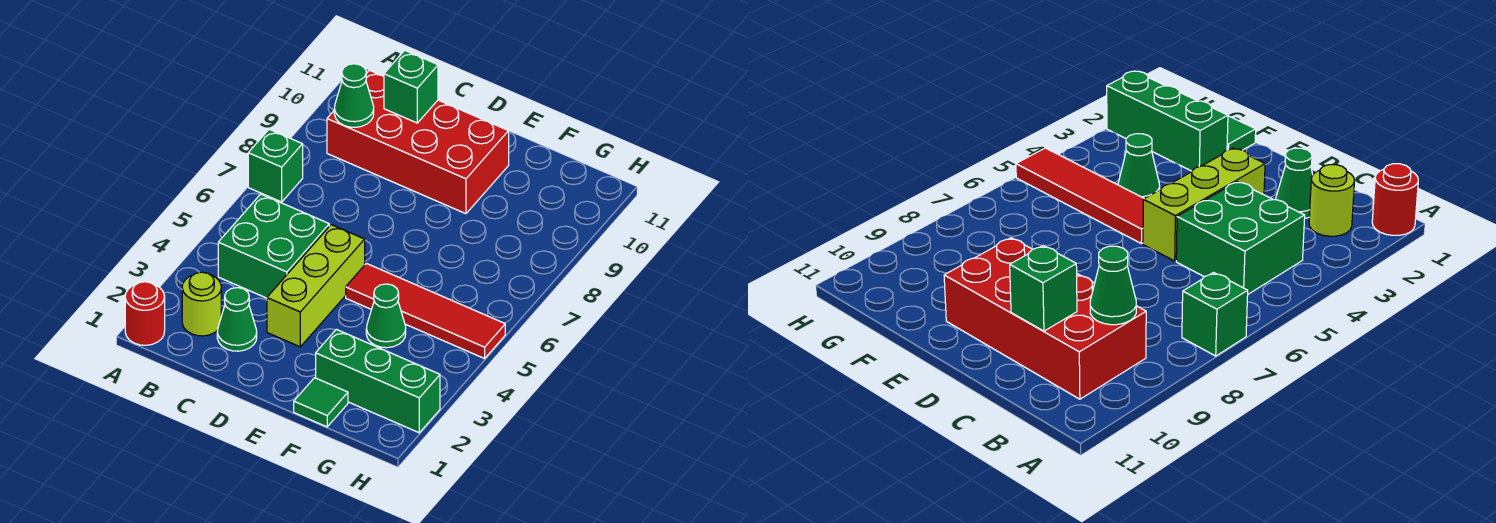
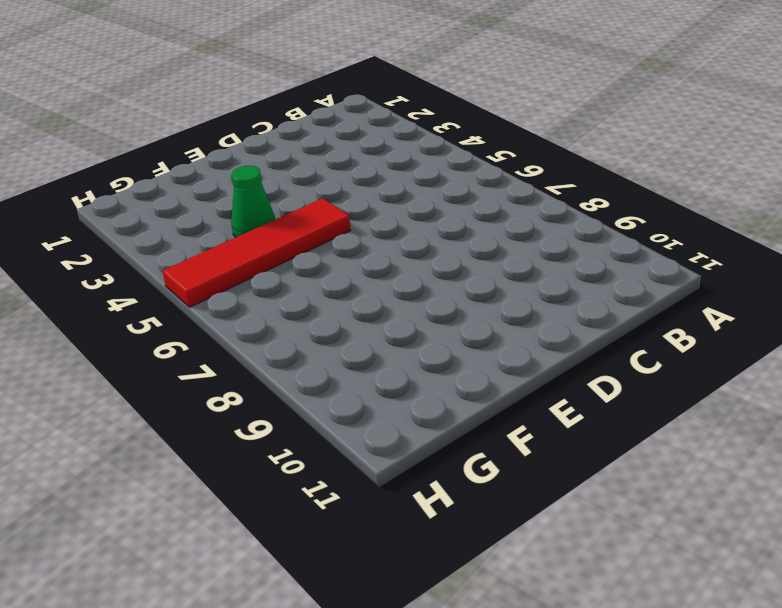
none -> red round brick A1 level 1
none -> green brick A7 level 1
none -> lime round brick B2 level 1

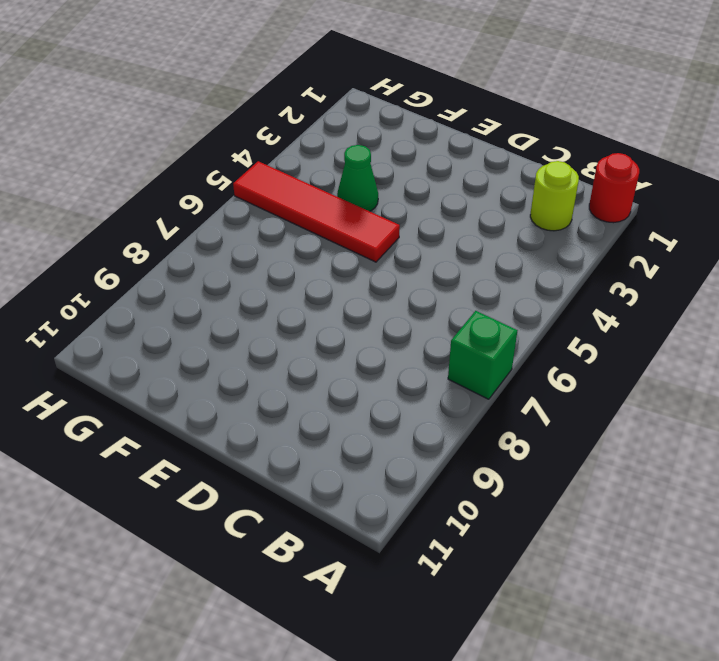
none -> green brick B4:C5 level 1
none -> red brick B9:E10 level 1
none -> green cone C2 level 1

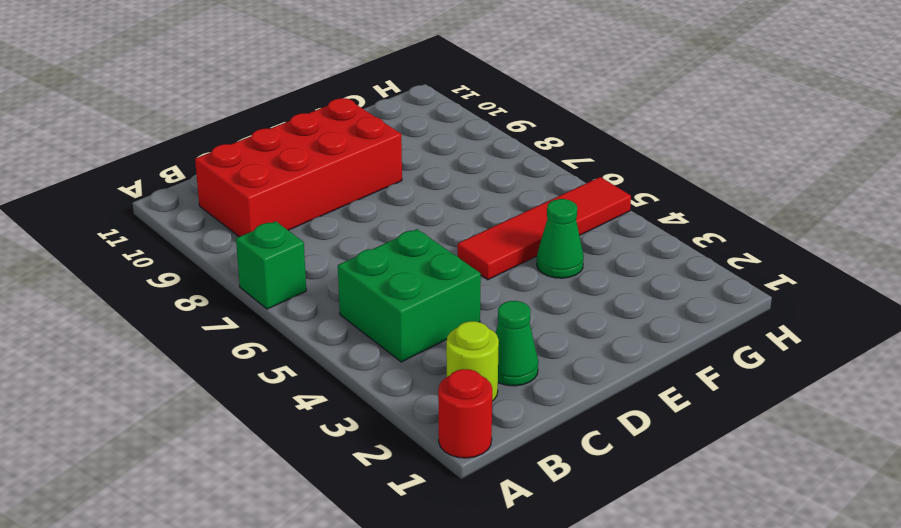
none -> lime brick D3:D5 level 1
none -> green tile F1 level 1
none -> green brick F2:H2 level 1

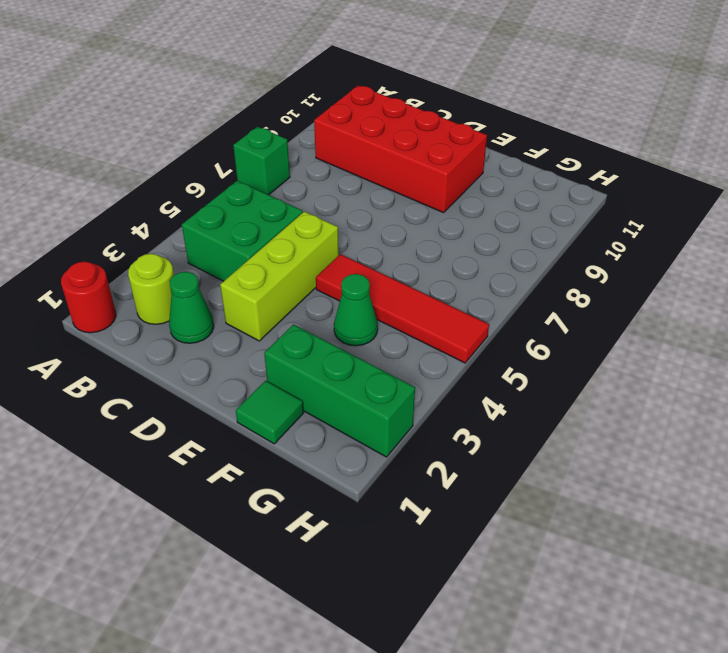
none -> green cone B9 level 2
none -> green brick C10 level 2

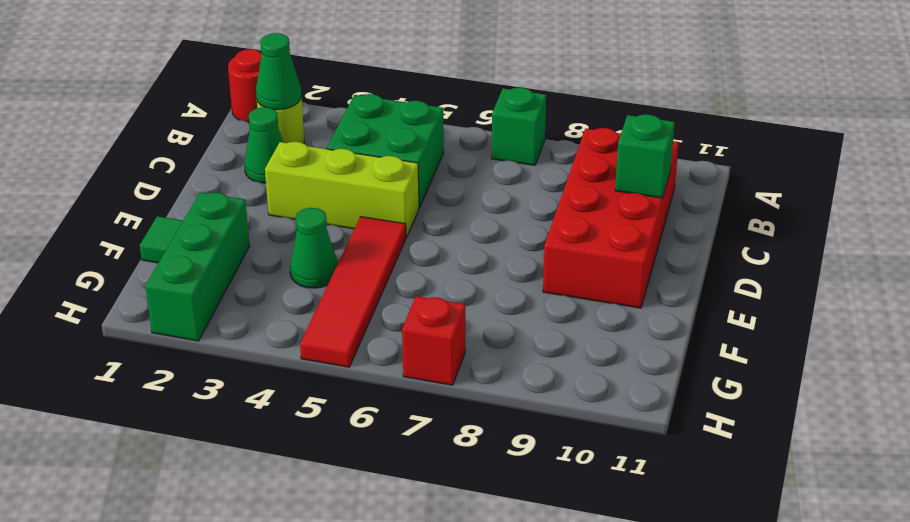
green cone B2 level 2 -> green cone B9 level 2
red brick H7 level 1 -> none

